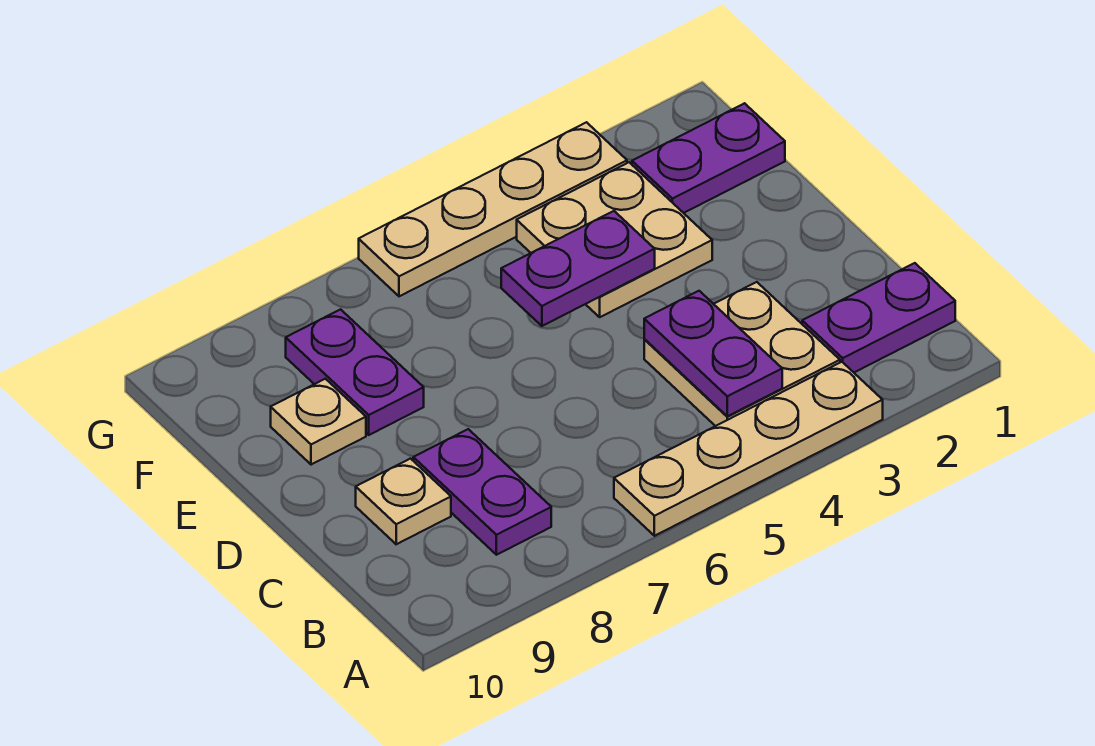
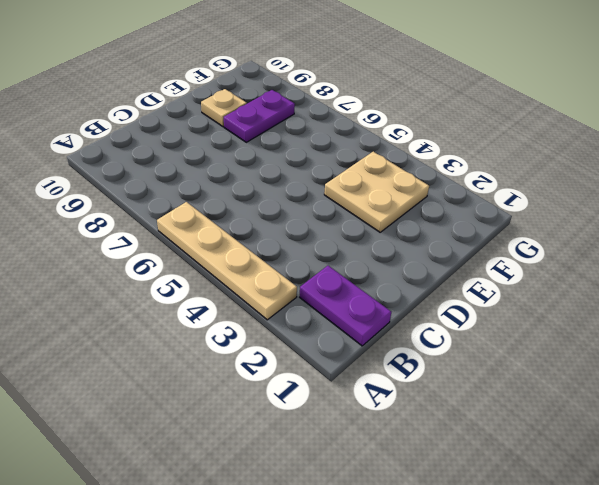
none -> tan plate B3:C4 level 1
none -> purple plate B8:C8 level 1
none -> tan plate C9 level 1

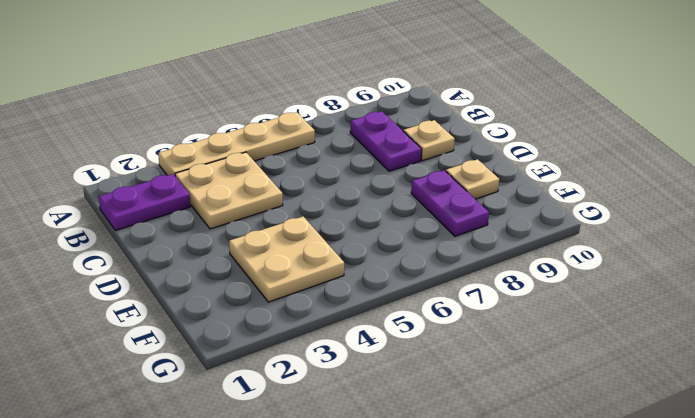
none -> purple plate F1:F2 level 1
none -> tan plate G3:G6 level 1
none -> purple plate B4:C4 level 2

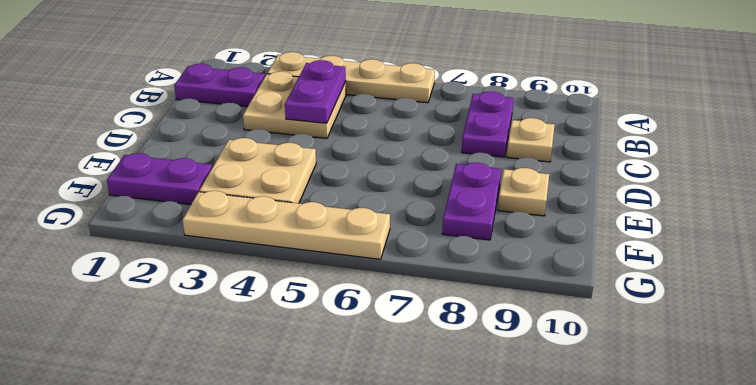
none -> purple plate E4:E5 level 2

